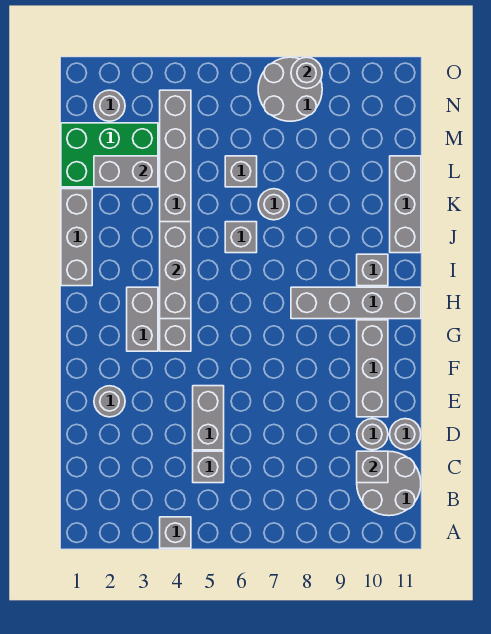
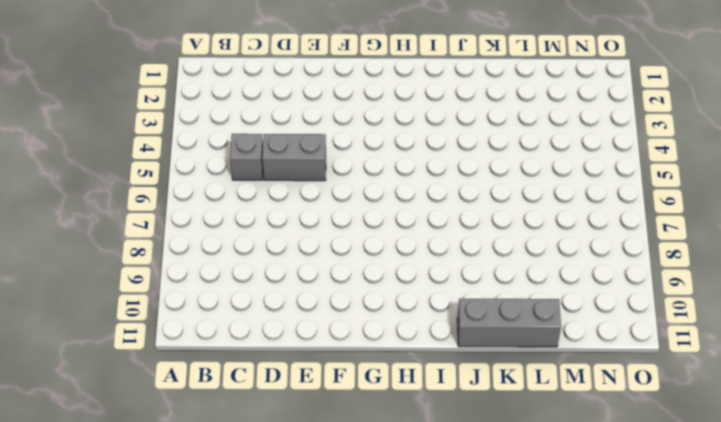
none -> grey brick A4 level 1
none -> grey round brick B10:C11 level 1
none -> grey round brick D10 level 1

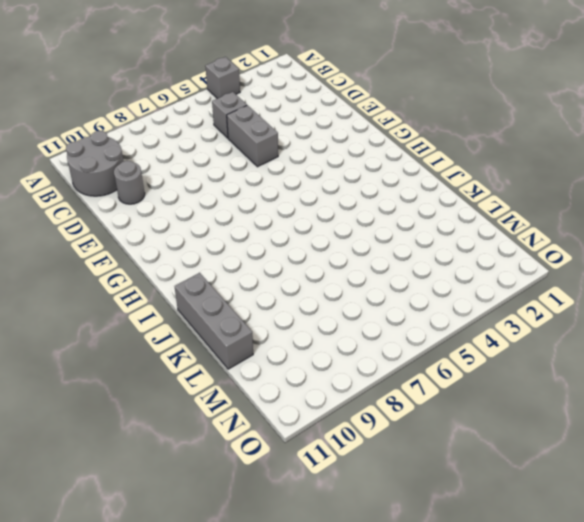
none -> grey round brick D11 level 1
none -> grey round brick E2 level 1
none -> grey brick E10:G10 level 1

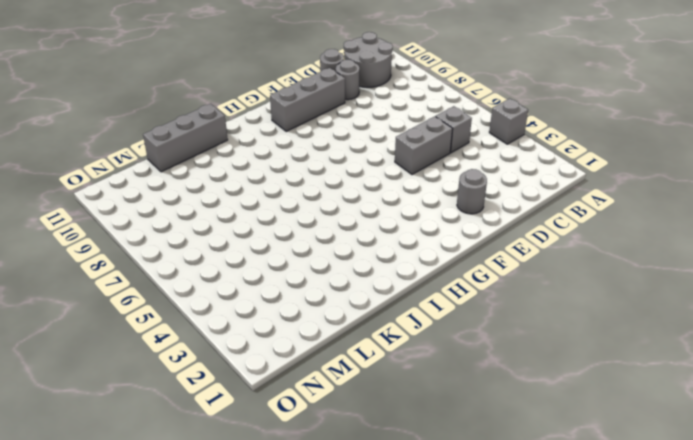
none -> grey brick G3:H3 level 1
none -> grey brick G4:N4 level 1
none -> grey brick H8:H11 level 1

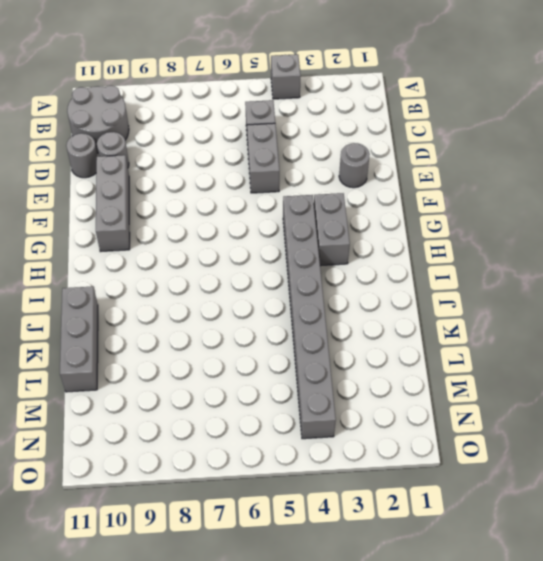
none -> grey brick H8:H11 level 1
none -> grey brick I1:K1 level 1
none -> grey brick I10 level 1

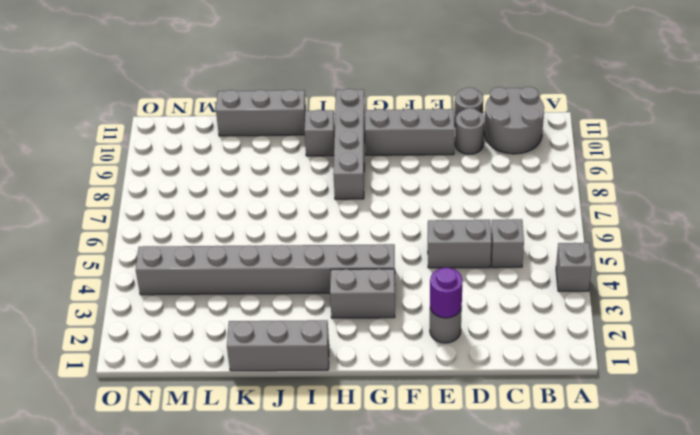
purple round brick E2 level 2 -> none
none -> grey brick J6 level 1
none -> grey round brick K7 level 1
none -> green brick L1:M3 level 1

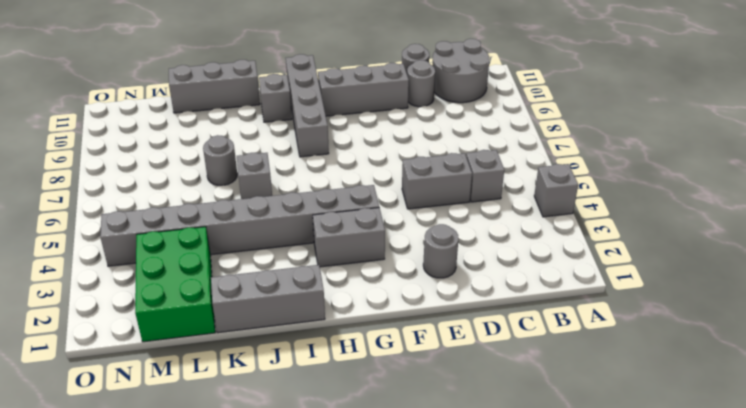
none -> grey brick L6 level 1
none -> grey round brick N2 level 1
none -> grey round brick N7:O8 level 1

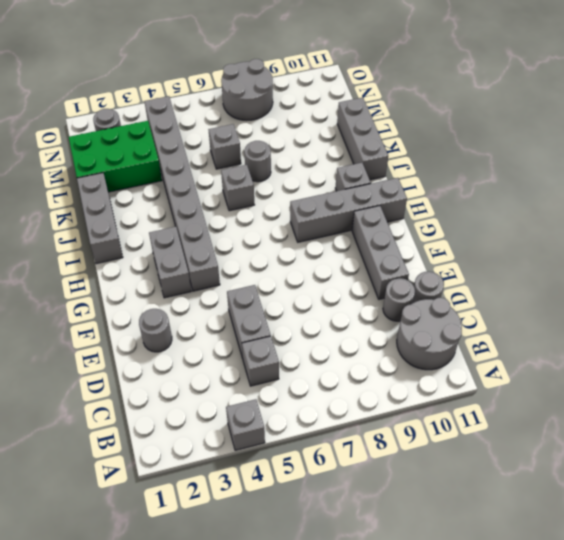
none -> grey brick C10 level 2
none -> grey brick H4:J4 level 2
none -> grey brick L2:L3 level 2

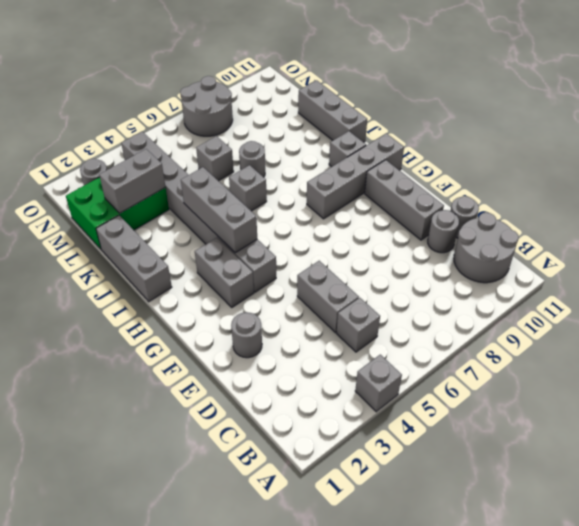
none -> grey brick C10 level 2
none -> grey round brick O8 level 2

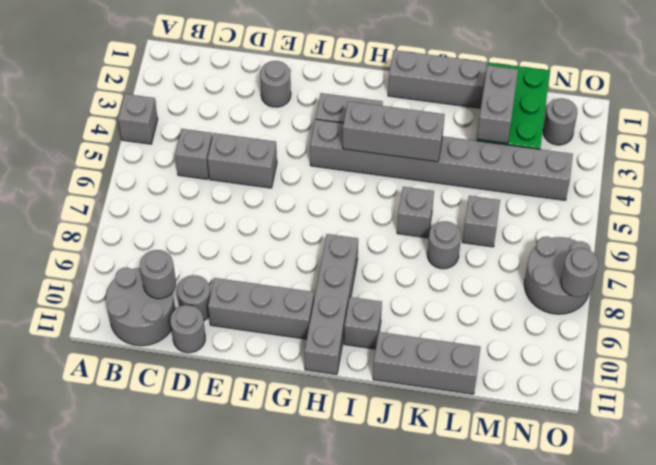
grey round brick C10 level 2 -> grey brick C10 level 2

